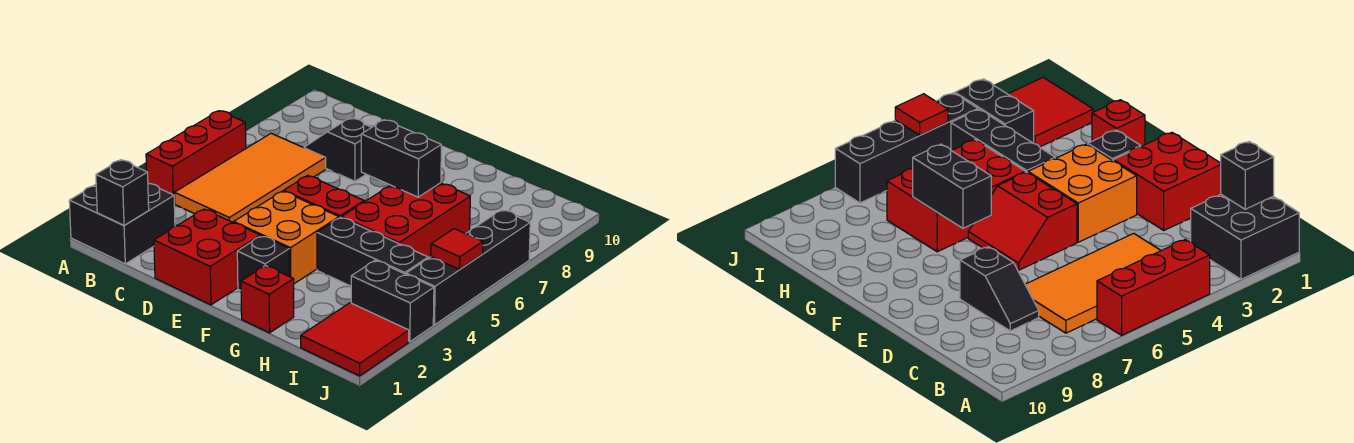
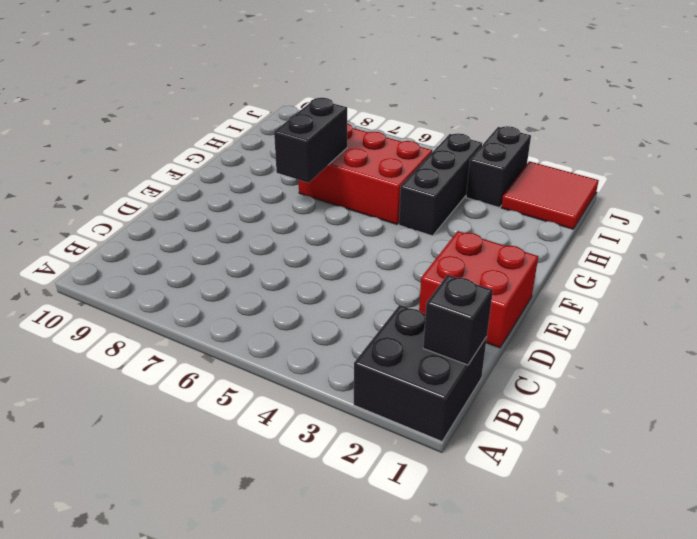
none -> red brick A4:A6 level 1
none -> orange tile B4:C7 level 1
none -> black slope C8:D8 level 1 top D

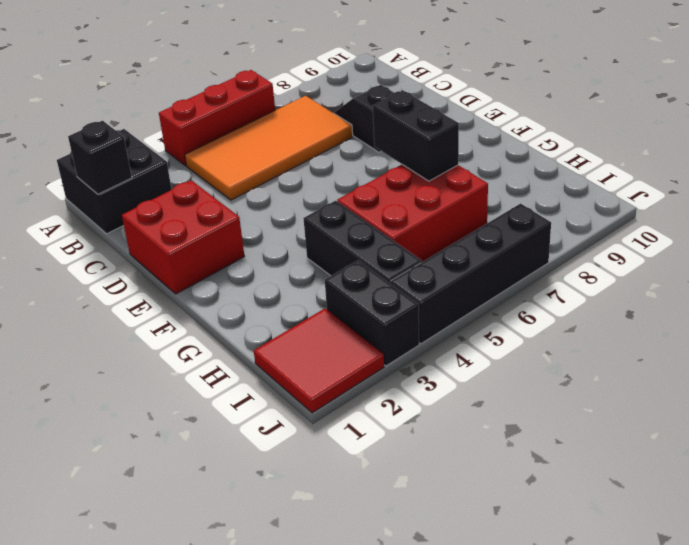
none -> orange brick E3:F4 level 1
none -> red slope E5:F6 level 1 top 5
none -> black brick F2 level 1

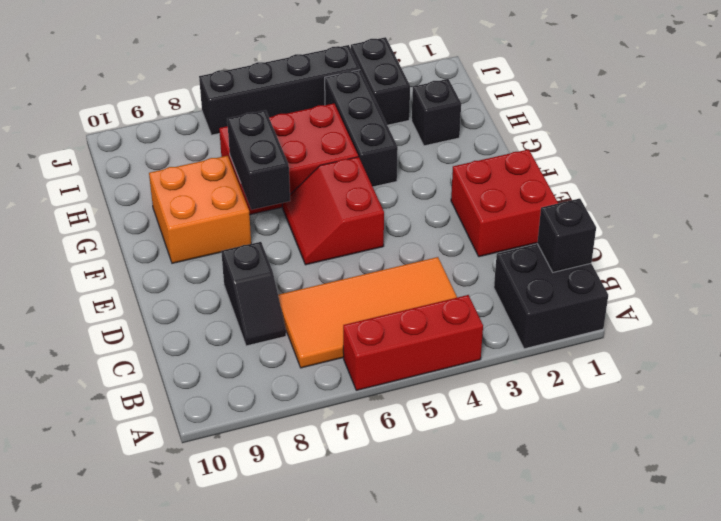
orange brick F8:G9 level 1 -> orange brick E3:F4 level 1
black brick H2 level 1 -> black brick F2 level 1
none -> red brick G1 level 1
none -> red tile I1:J2 level 1
none -> red tile J5 level 2

